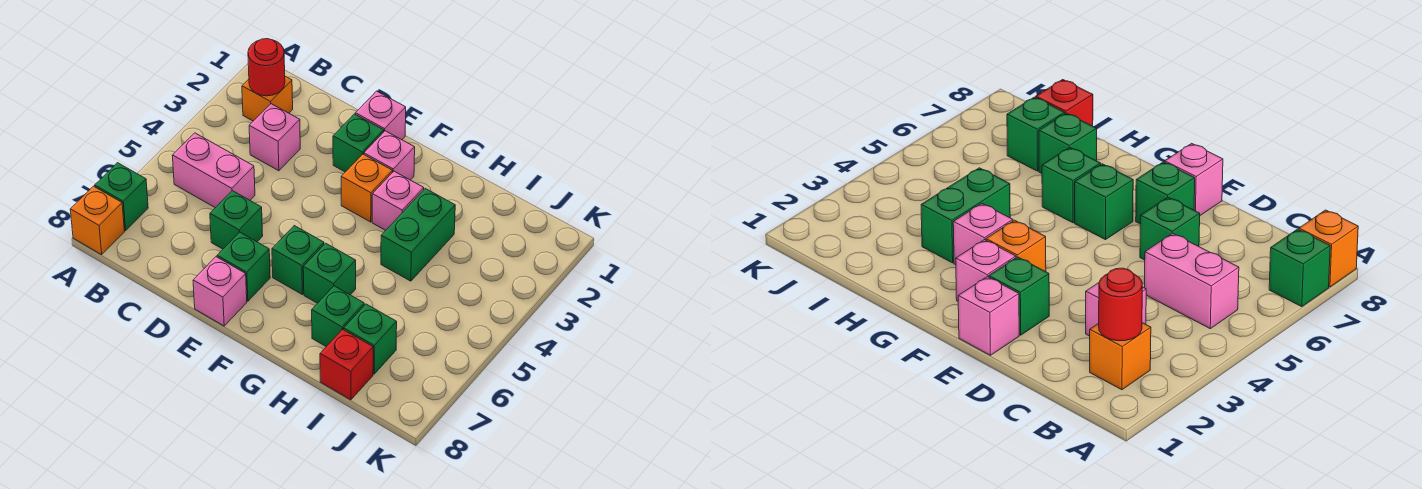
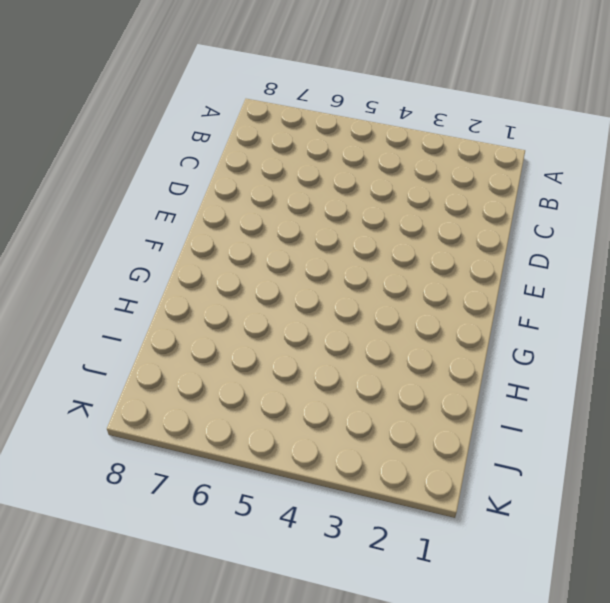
none -> green brick A7 level 1
none -> orange brick A8 level 1
none -> orange brick B2 level 1

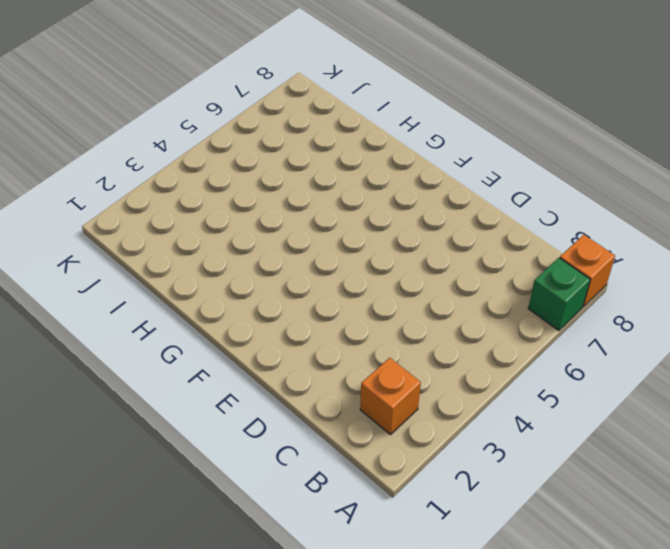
none -> pink brick B5:C5 level 1
none -> pink brick C3 level 1
none -> green brick D6 level 1

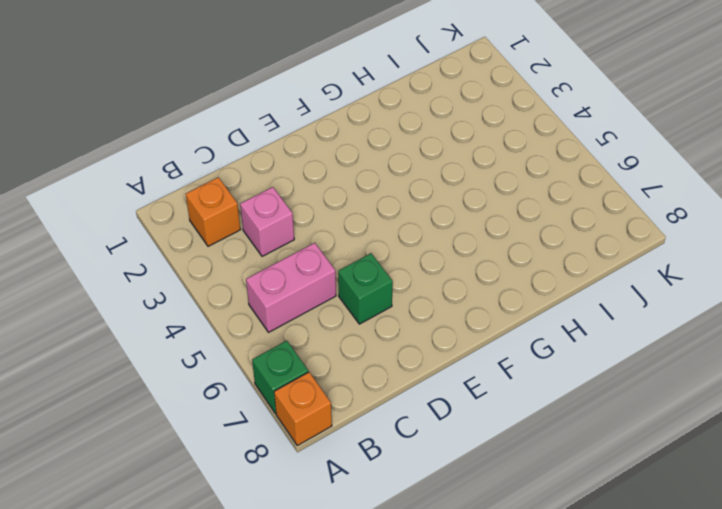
none -> pink brick E1 level 1
none -> green brick E2 level 1
none -> green brick E7 level 1

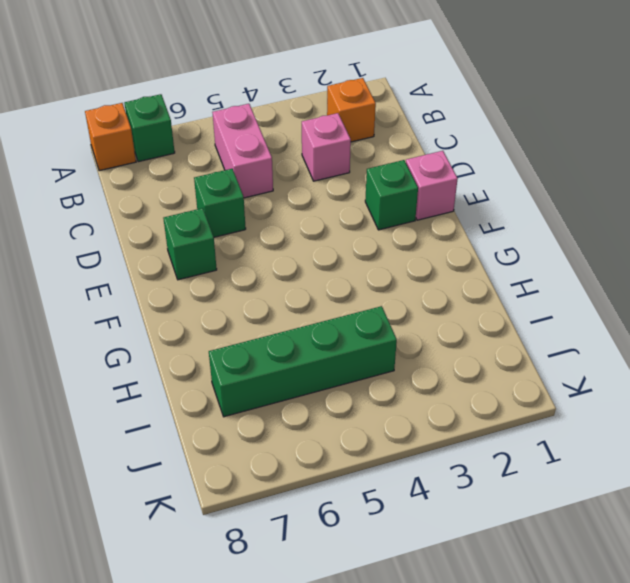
green brick I4:I7 level 1 -> green brick I7 level 1
none -> pink brick E8 level 1
none -> pink brick F2 level 1
none -> orange brick F3 level 1

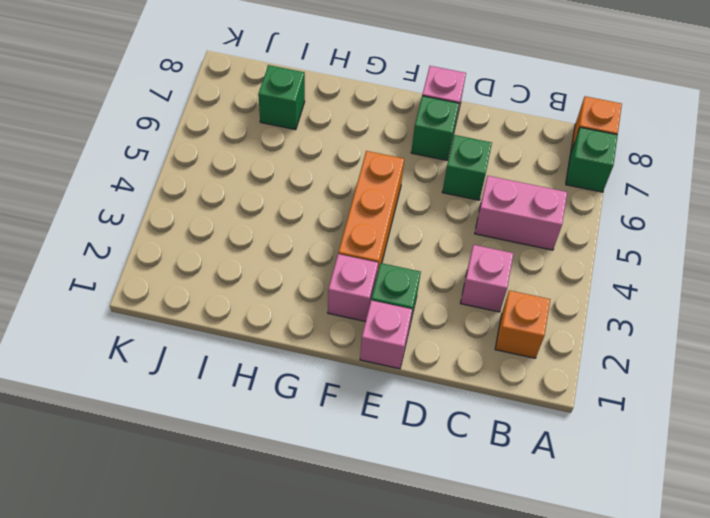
orange brick F3:F5 level 1 -> orange brick F3 level 1
none -> green brick F6 level 1
none -> pink brick G3 level 1
none -> green brick G6 level 1

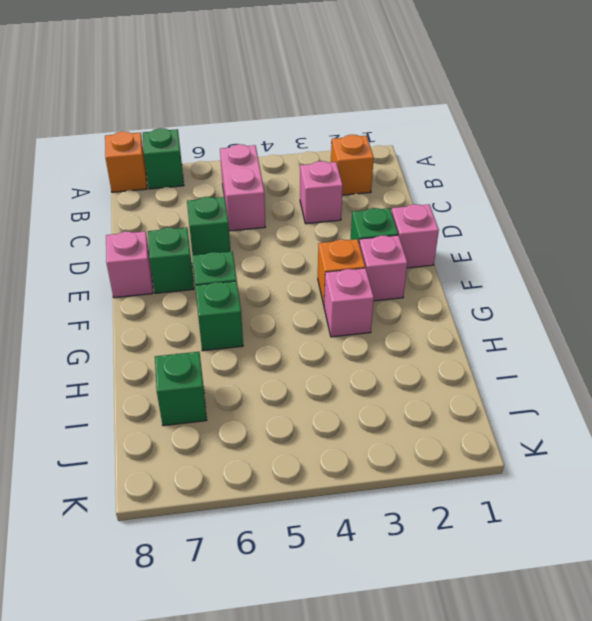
none -> green brick H3:H4 level 1
none -> green brick H7 level 1
none -> red brick I8 level 1

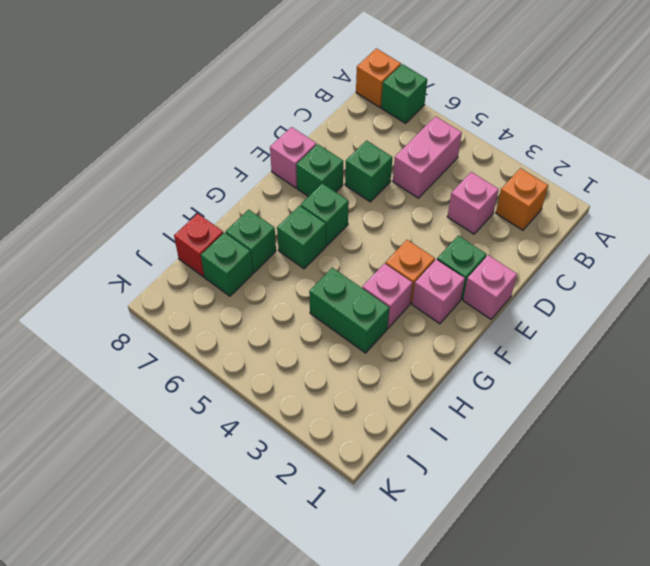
none -> red round brick B2 level 2

